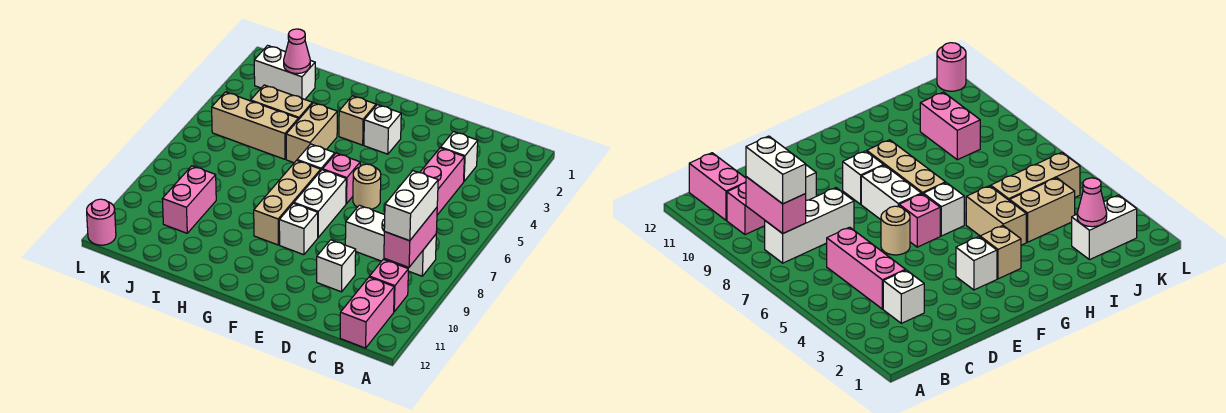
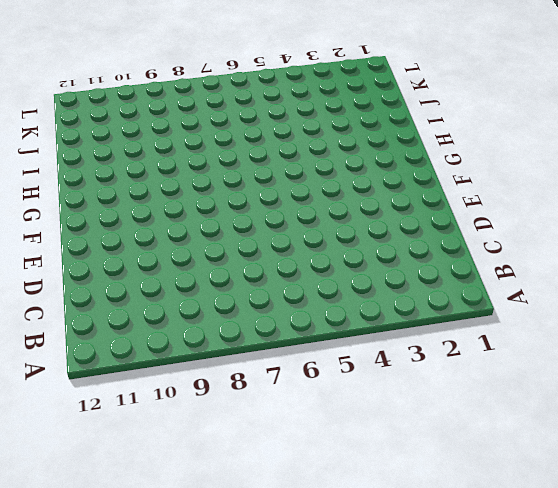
none -> white brick B8:D8 level 1
none -> pink brick B10 level 1
none -> pink brick B11:B12 level 1

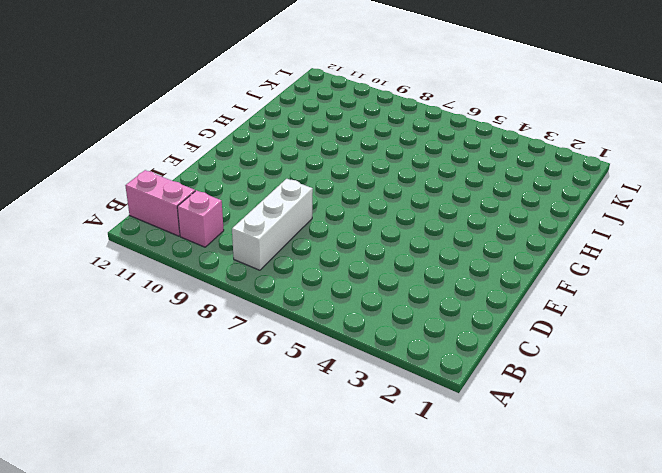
none -> white brick C3 level 1
none -> pink brick C4:C6 level 1
none -> white brick D10 level 1

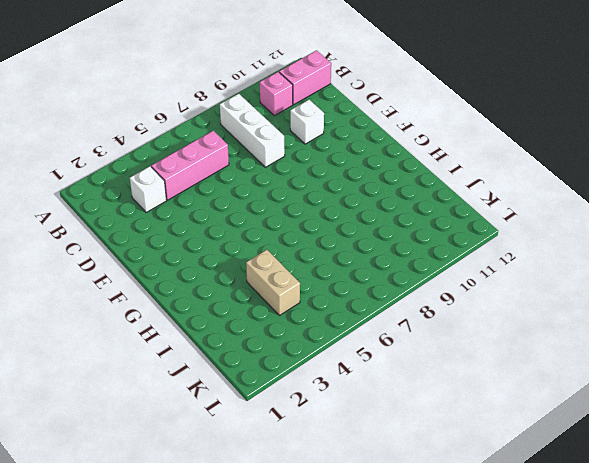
none -> tan round brick E6 level 1
none -> white brick F3 level 1
none -> pink brick F6 level 1

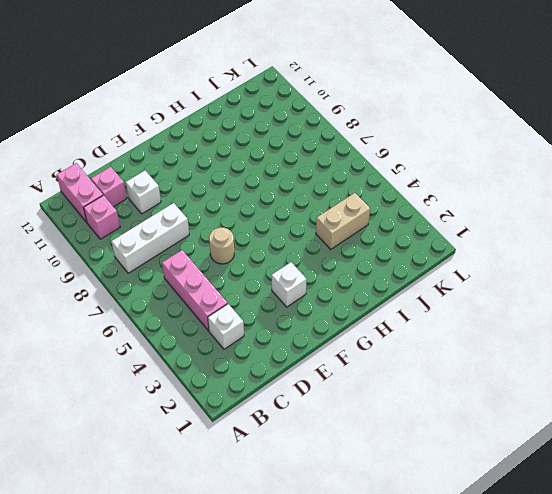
pink brick C11 level 1 -> pink brick F6 level 1
none -> white brick F7:F8 level 1
none -> white brick F9 level 1
none -> tan brick G3 level 1

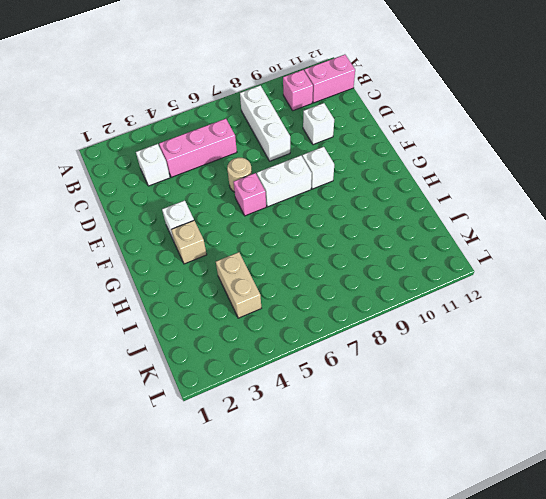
none -> white brick G6 level 1
none -> tan brick G7:G9 level 1
none -> tan brick H4:H5 level 1

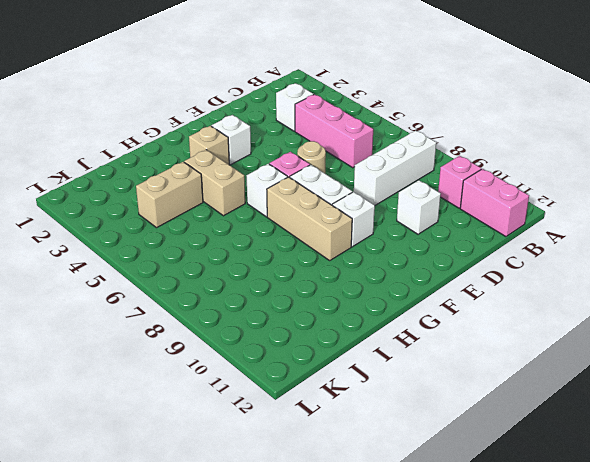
none -> tan brick I5:K5 level 1
none -> white brick J2:K2 level 1
none -> pink brick J9:J10 level 1

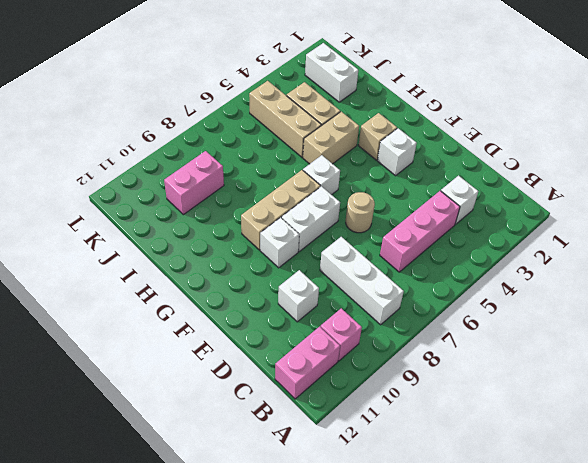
none -> pink brick F6 level 1
none -> pink round brick L12 level 1
none -> pink brick B8:B9 level 2

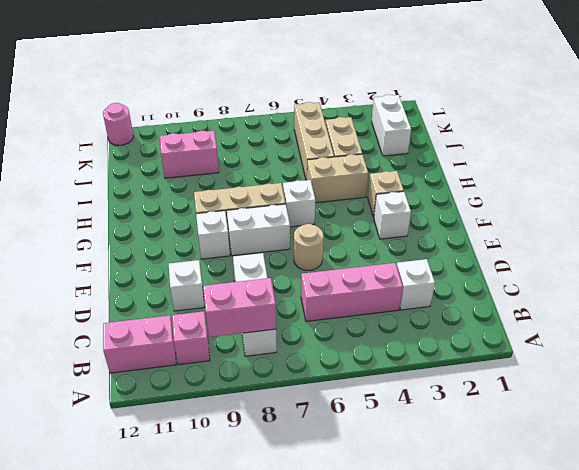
none -> pink brick F6 level 1
none -> pink cone J2 level 2
none -> white brick B8:B9 level 3

